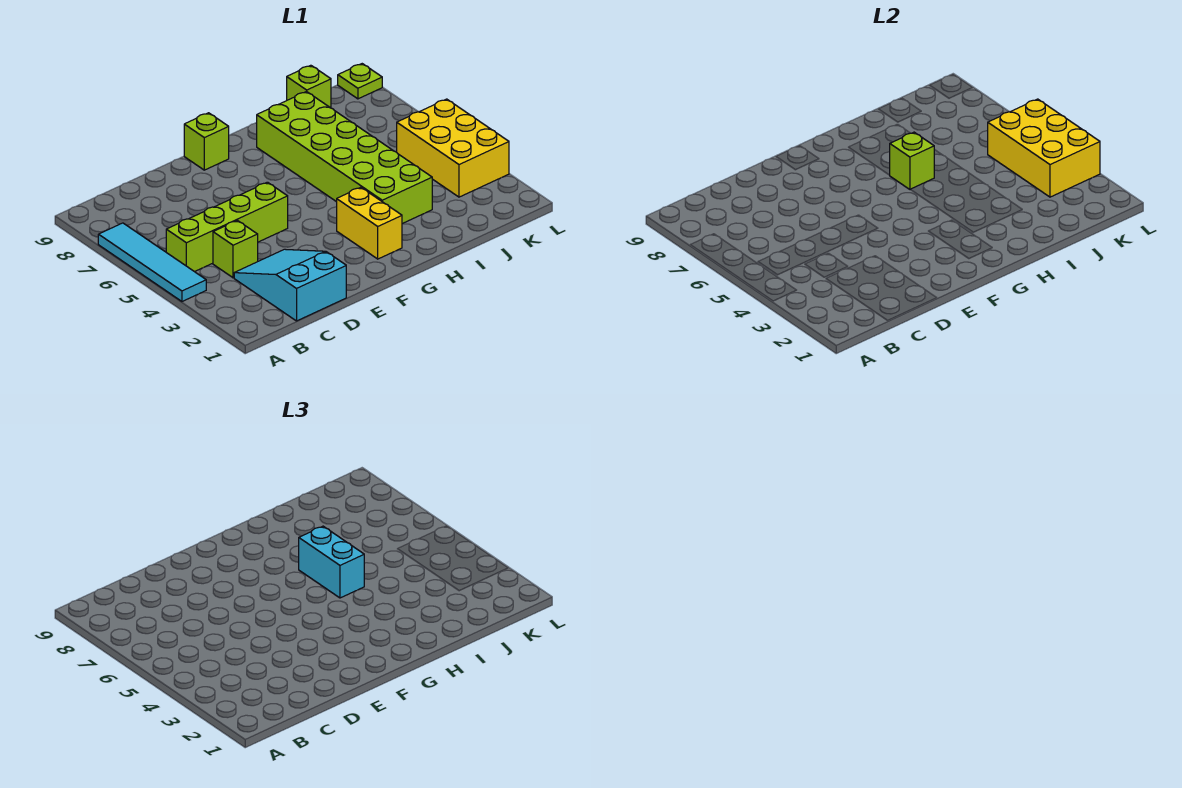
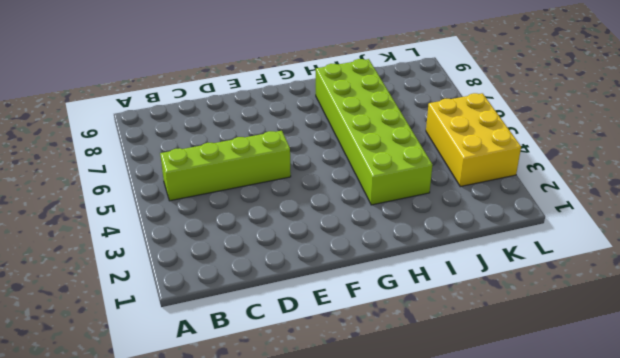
none -> cyan tile A4:A7 level 1
none -> cyan slope C1:D3 level 1 top 1
none -> lime brick C4 level 1

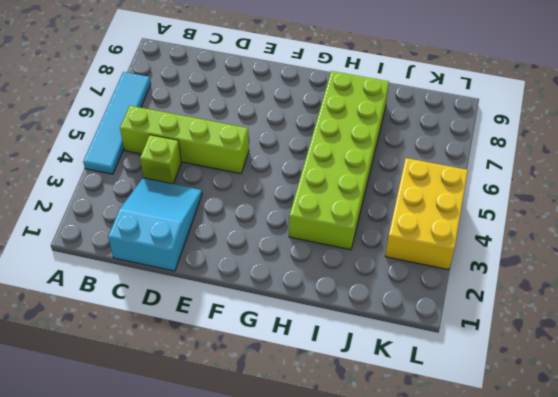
none -> lime brick F9 level 1
none -> yellow brick G2:G3 level 1
none -> lime brick J9 level 1

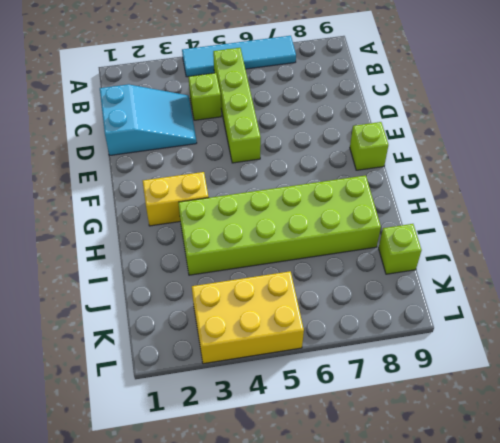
none -> lime plate L9 level 1
none -> lime brick H6 level 2
none -> yellow brick K3:L5 level 2

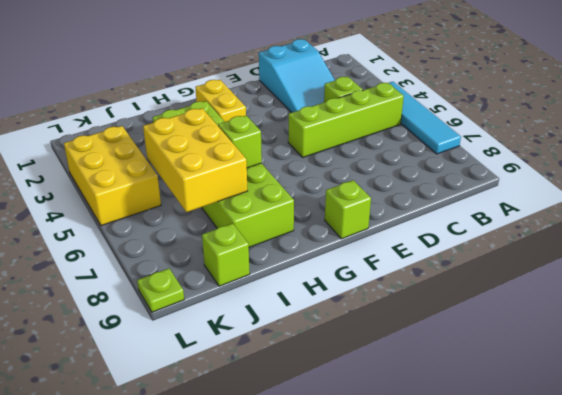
yellow brick I5:J7 level 2 -> yellow brick K3:L5 level 2
none -> cyan brick H5:H6 level 3

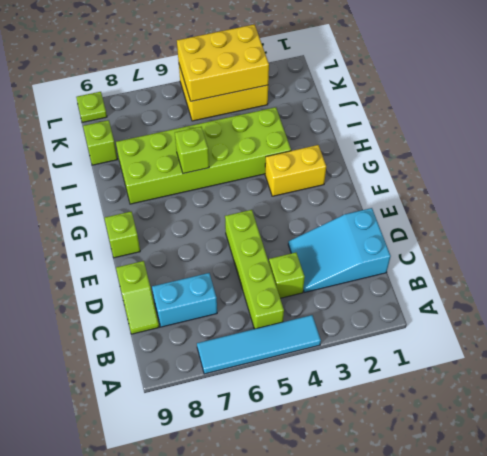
cyan brick C7:C8 level 1 -> cyan brick H5:H6 level 3
lime slope C9:D9 level 1 top D -> none

